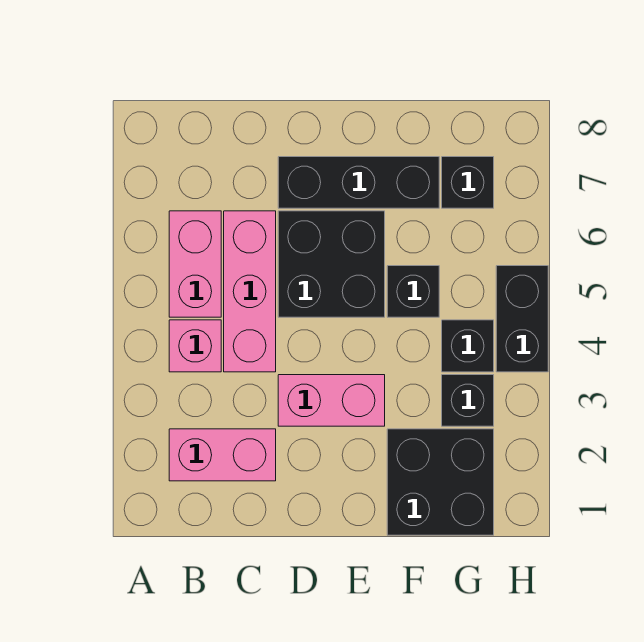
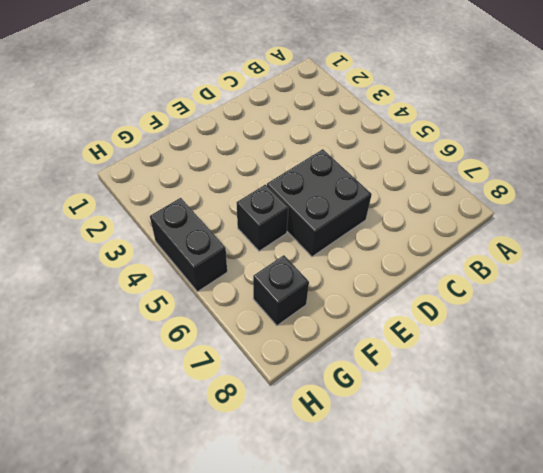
none -> pink brick B2:C2 level 1
none -> pink brick B4 level 1
none -> pink brick B5:B6 level 1

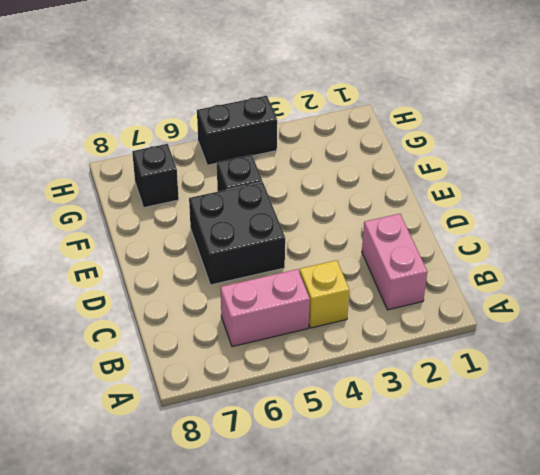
yellow brick B4 level 1 -> pink brick B4 level 1
none -> pink brick C4:C6 level 1
none -> pink brick D3:E3 level 1
none -> black brick D7:F7 level 1

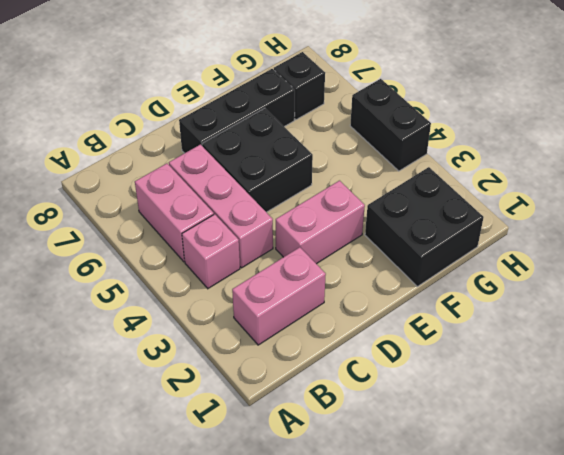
none -> black brick F5 level 1
none -> black brick G3 level 1
none -> black brick G4 level 1

